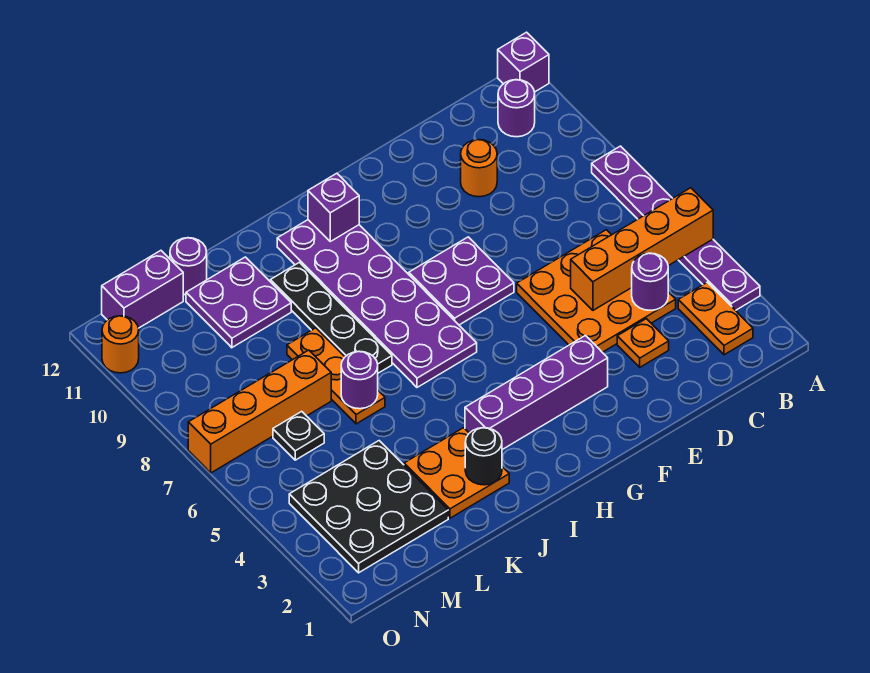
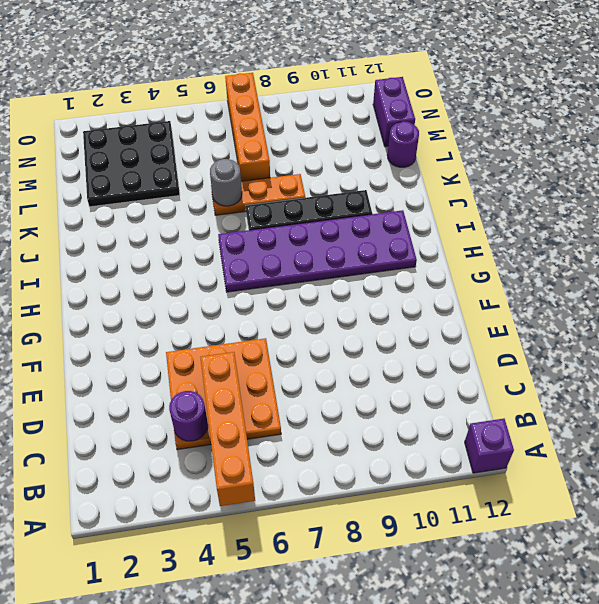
grey round brick K6 level 2 -> purple round brick K6 level 2
none -> purple plate A3:A8 level 1
none -> orange plate B2:B3 level 1
none -> purple round brick B11 level 1

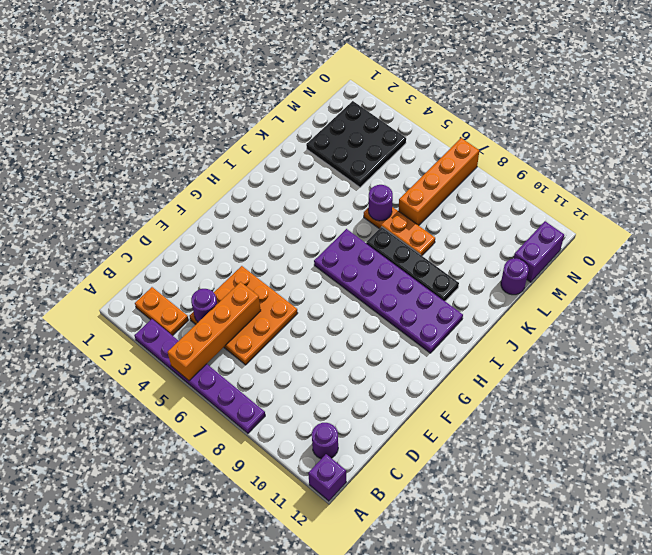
none -> orange plate D3 level 1
none -> orange round brick D10 level 1
none -> purple brick F3:I3 level 1

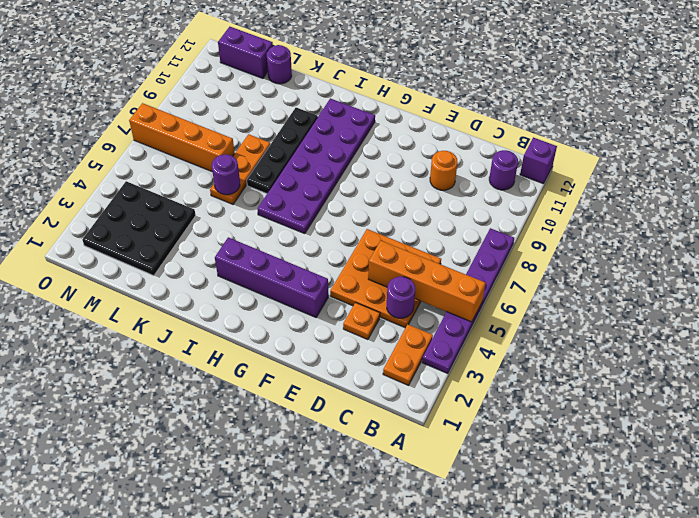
none -> purple plate F7:G8 level 1
none -> orange plate J2:K3 level 1
none -> purple plate K10:L11 level 1

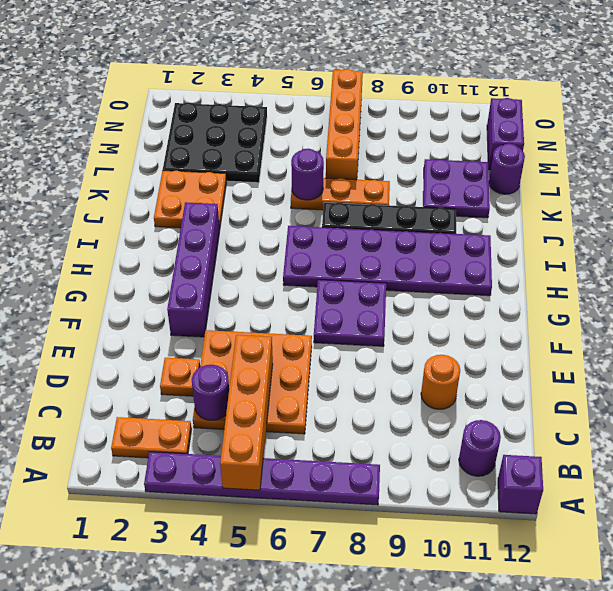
none -> black plate M6 level 1
none -> orange round brick O11 level 1
none -> purple brick H11 level 2

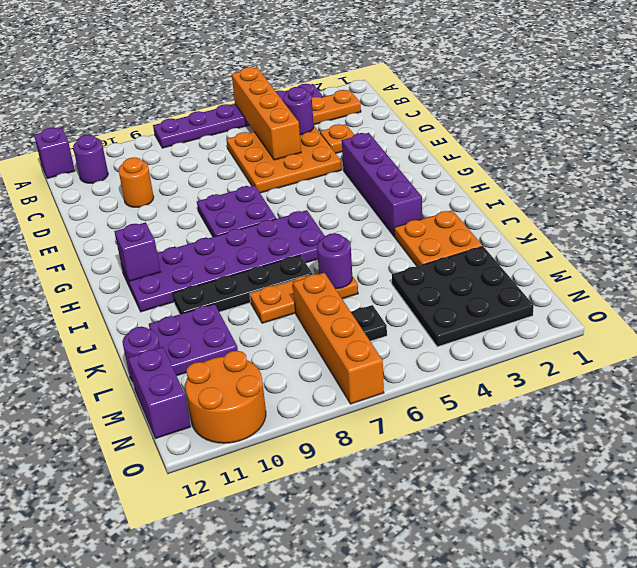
orange round brick N10:O11 level 1 -> orange round brick O11 level 1
none -> black round brick J2 level 2

